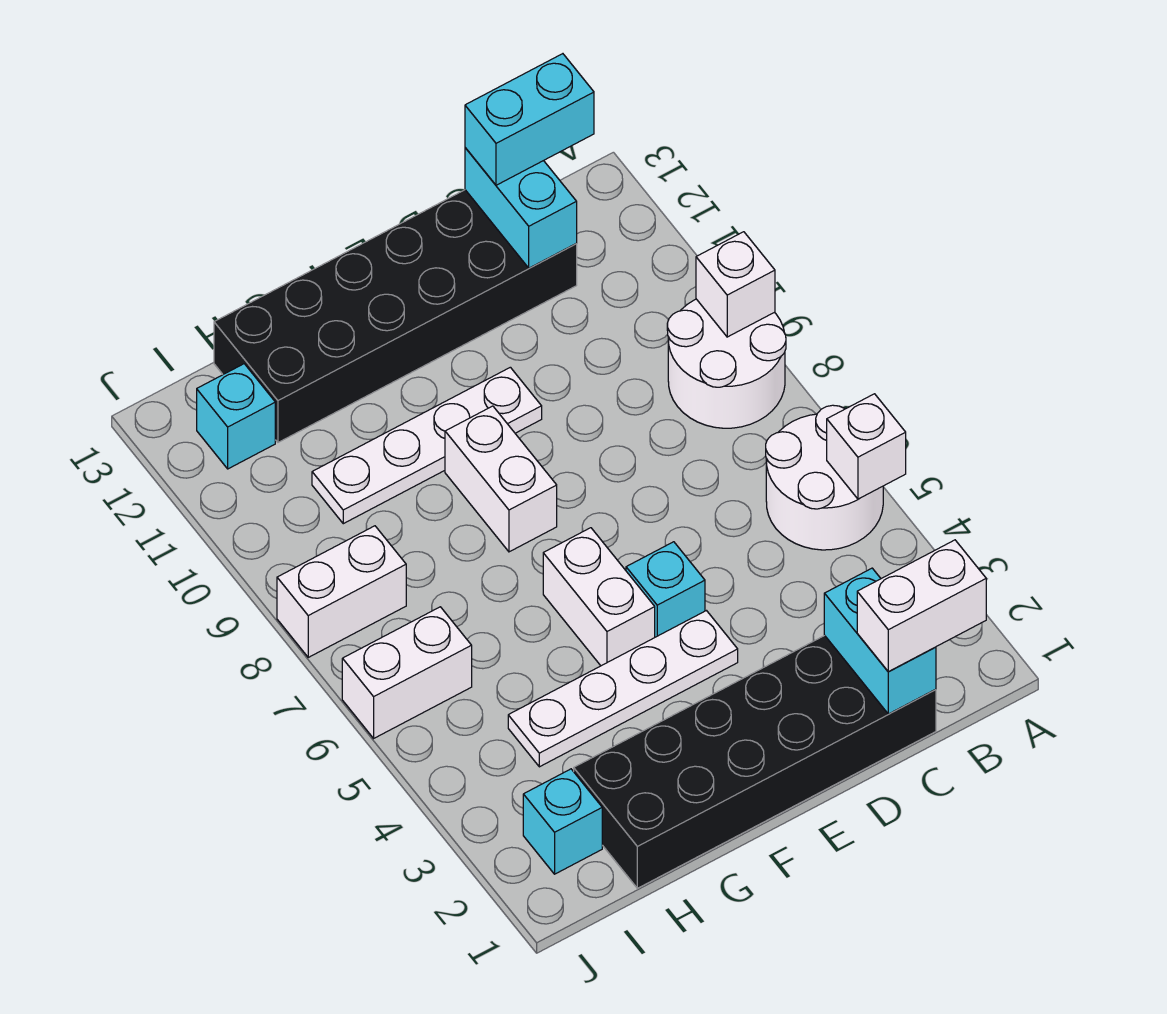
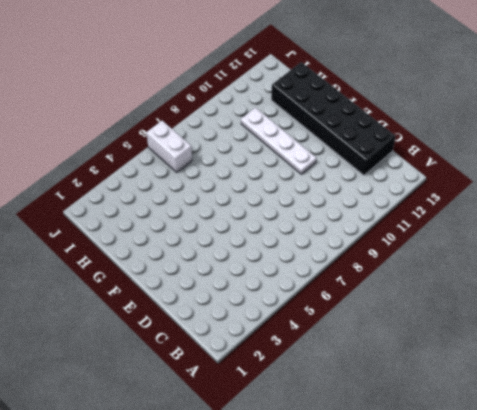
none -> white round brick A5:B6 level 1
none -> white round brick A8:B9 level 1
none -> black brick C1:H2 level 1

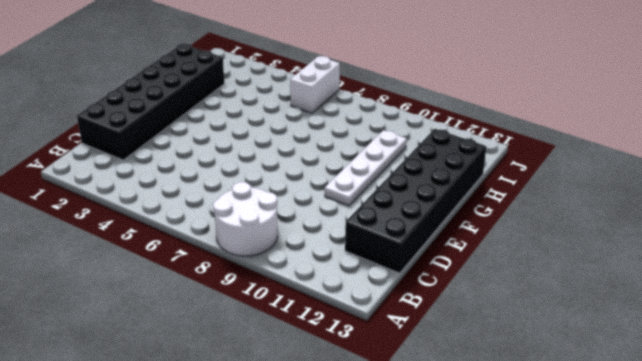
none -> white round brick A5:B6 level 1
none -> white plate E4:H4 level 1
none -> cyan brick E5 level 1

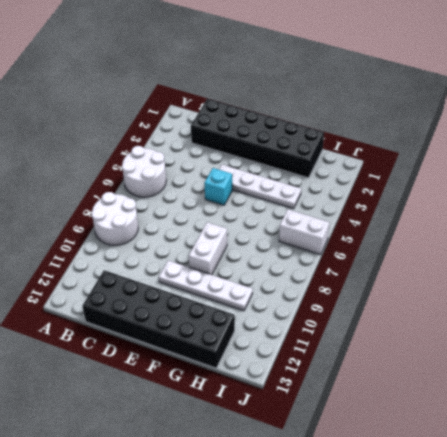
none -> white brick F5:F6 level 1
none -> cyan brick I2 level 1
none -> white brick I8:J8 level 1

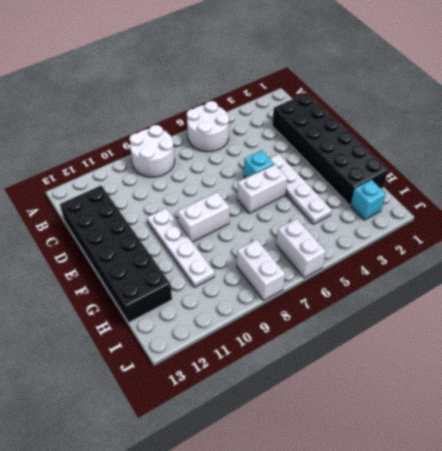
none -> cyan brick I12 level 1
none -> white brick A5 level 2
none -> white brick A9 level 2

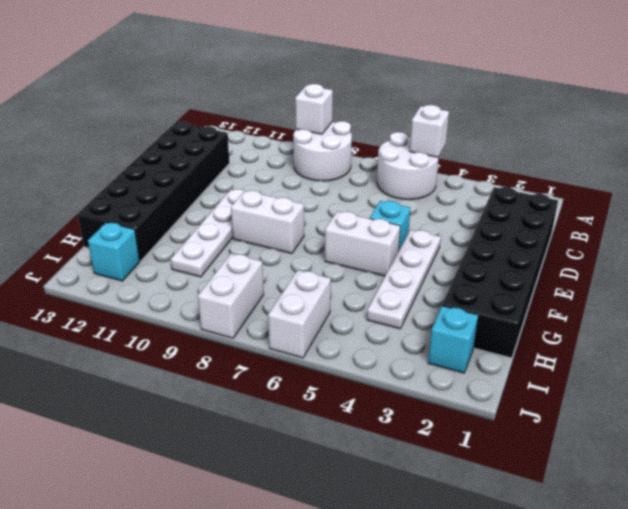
none -> cyan brick C1:C2 level 2
none -> cyan brick C12:C13 level 2
none -> white brick B1:C1 level 3

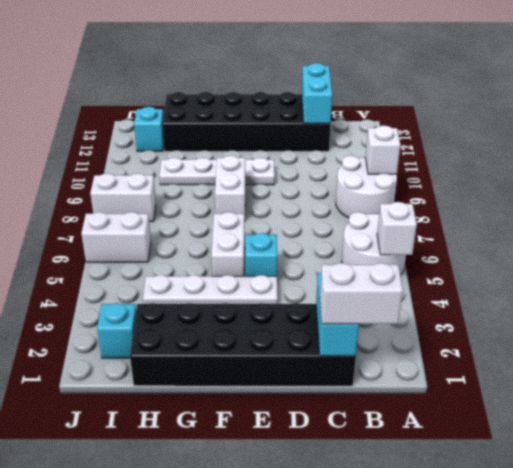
none -> cyan brick B13:C13 level 3

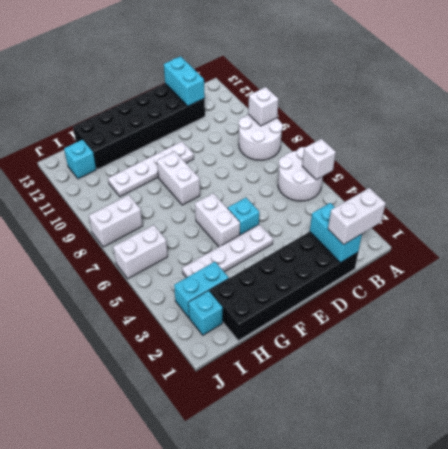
cyan brick H3:I3 level 1 -> cyan brick B13:C13 level 3

